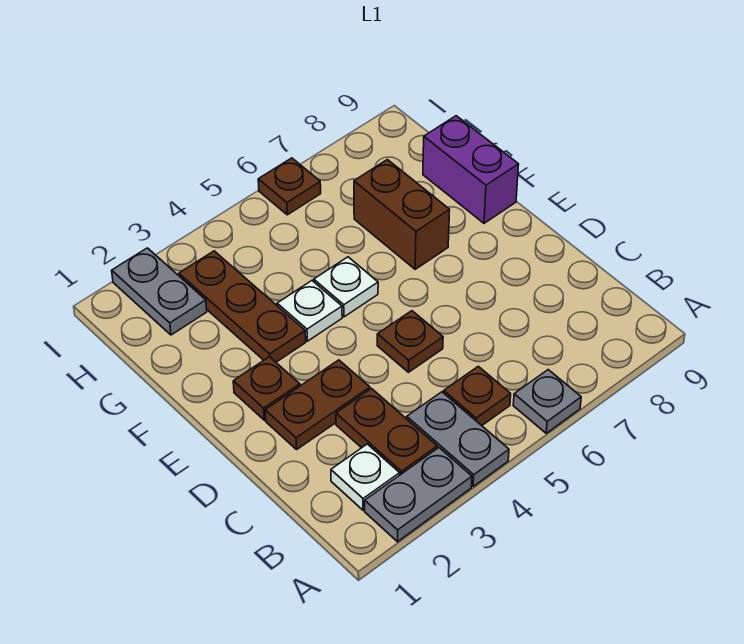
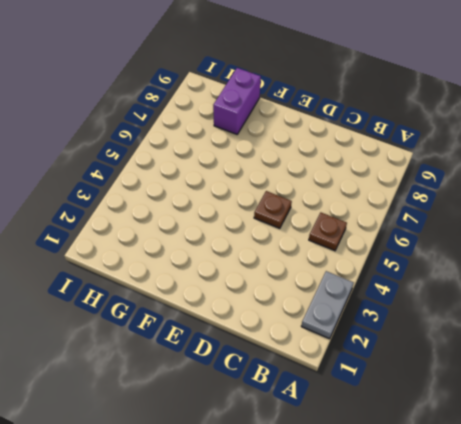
purple brick G8:G9 level 1 -> purple brick F9:G9 level 1
none -> grey plate A4:B4 level 1
none -> grey plate A6 level 1
none -> white plate B2 level 1

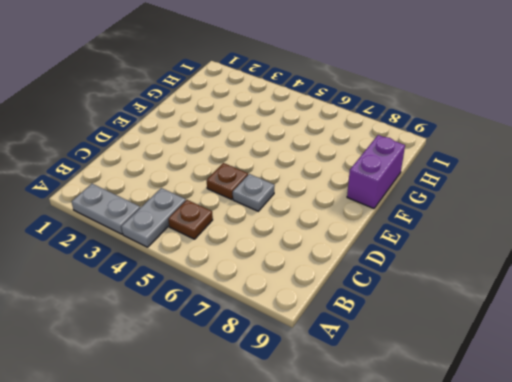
grey plate D6 level 1 -> grey plate A6 level 1
none -> white plate B2 level 1
none -> brown plate B3:C3 level 1
none -> brown plate D2:D3 level 1

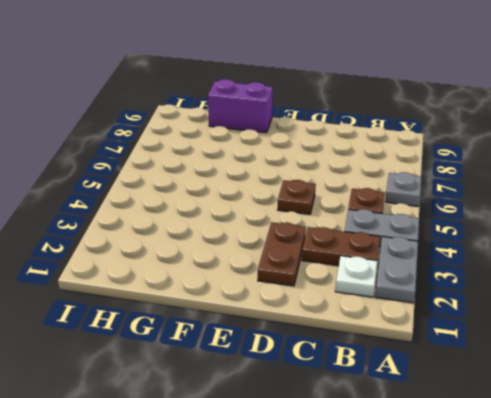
none -> brown plate E2 level 1
none -> brown plate F3:H3 level 1
none -> white plate F4 level 1

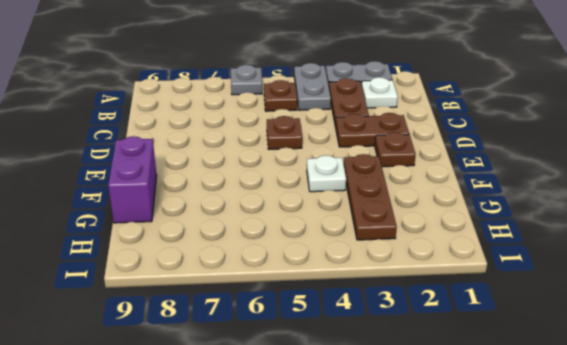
none -> white plate F5 level 1
none -> brown brick F7:G7 level 1
none -> grey plate H2:I2 level 1

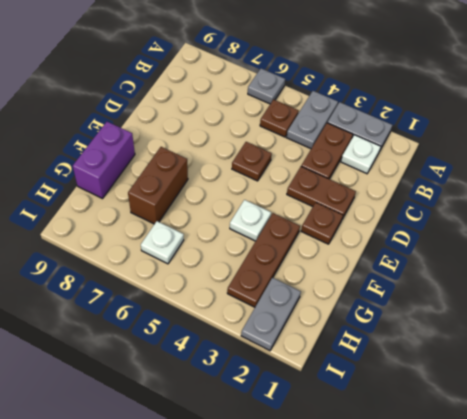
white plate H6 level 1 -> white plate F5 level 1
none -> brown plate I6 level 1

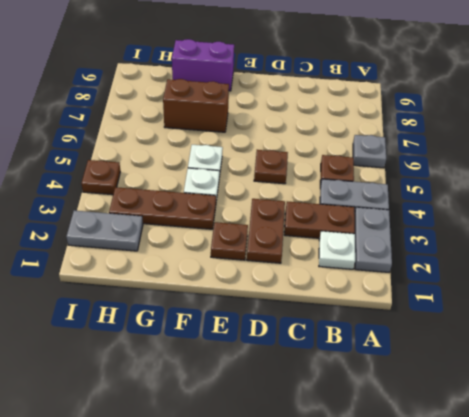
brown plate I4 level 1 -> brown plate I6 level 1

